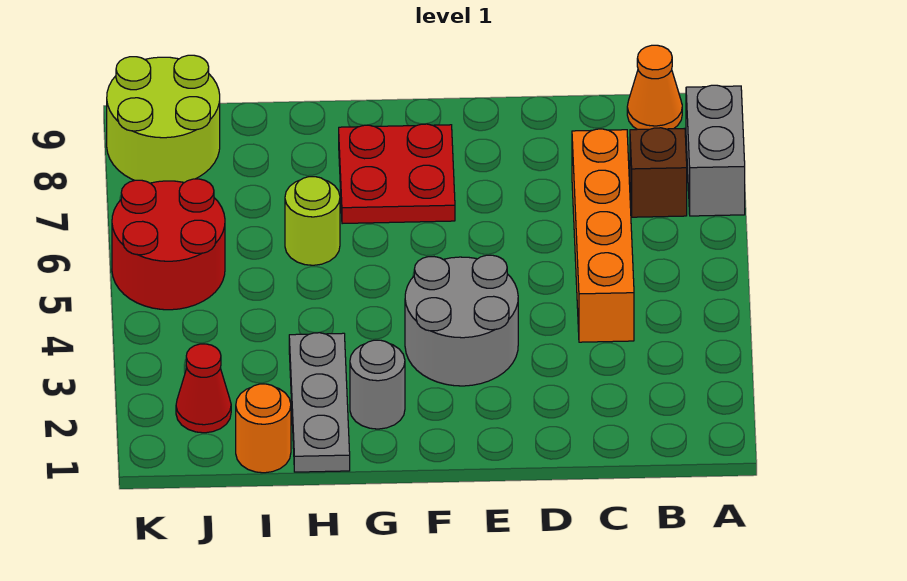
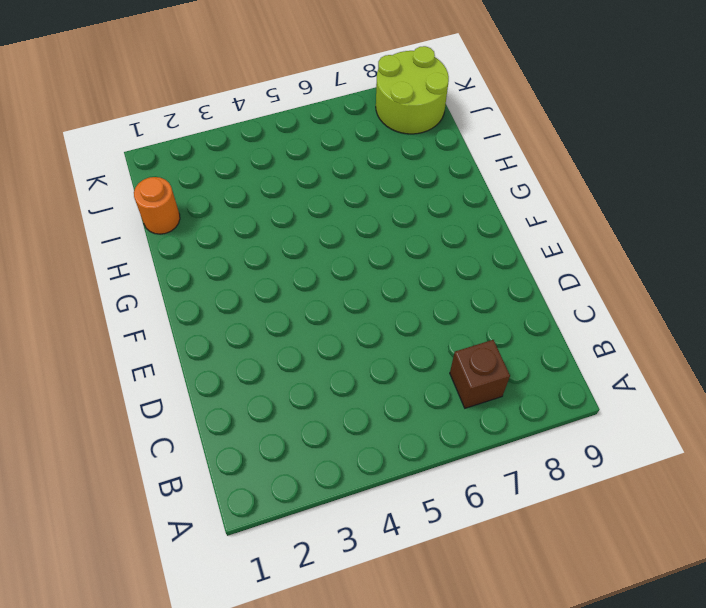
none -> grey brick A7:A8 level 1
none -> orange cone B9 level 1
none -> orange brick C4:C7 level 1

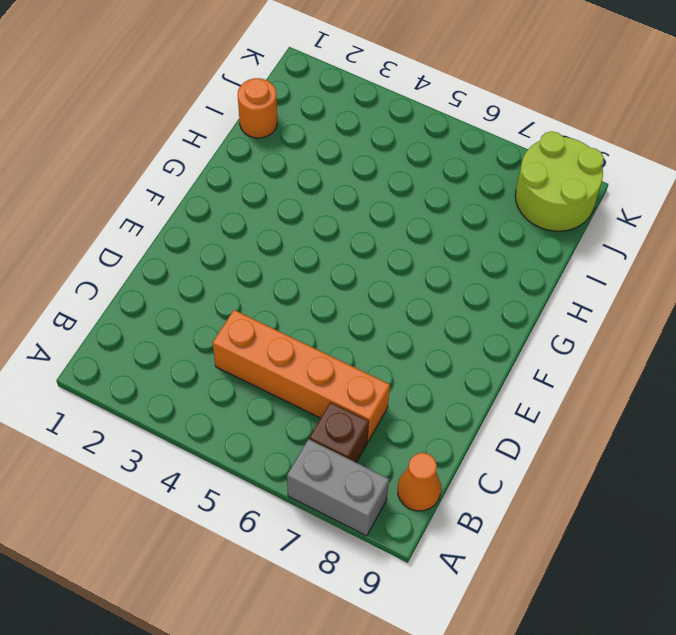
none -> grey round brick E3:F4 level 1
none -> red plate F7:G8 level 1
none -> grey round brick G2 level 1

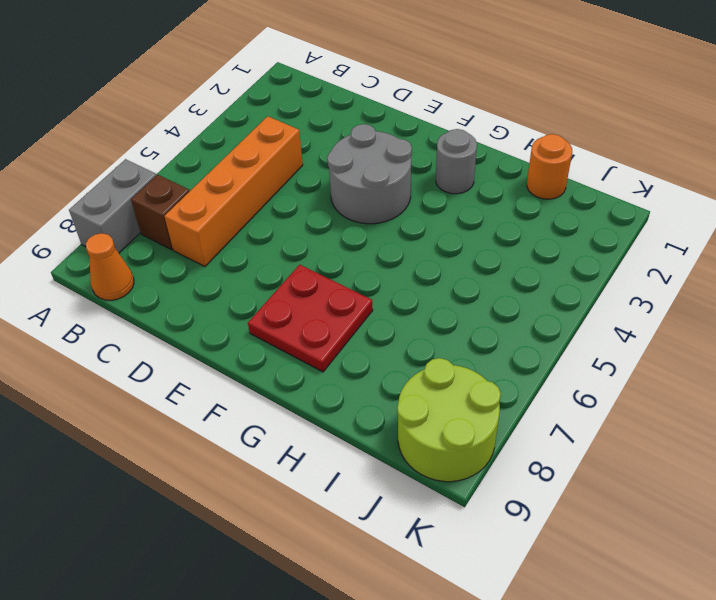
none -> grey plate H1:H3 level 1
none -> lime round brick H6 level 1
none -> red cone J2 level 1

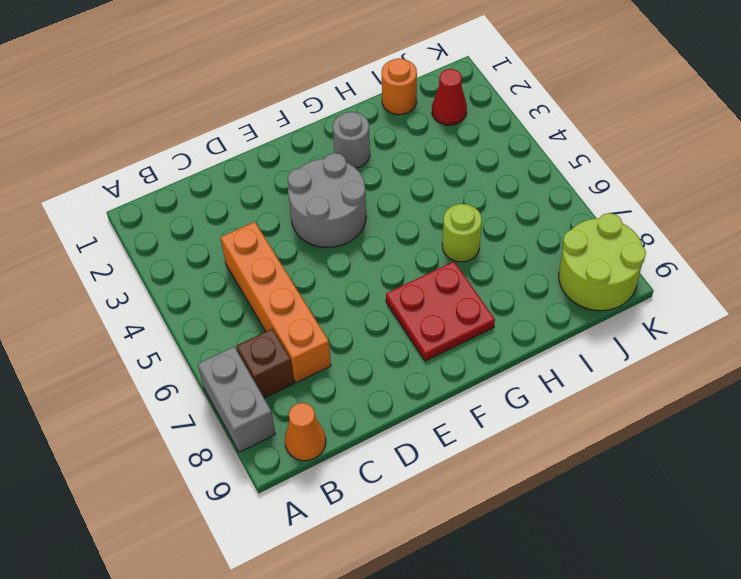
none -> grey plate H1:H3 level 1
none -> red round brick J5:K6 level 1

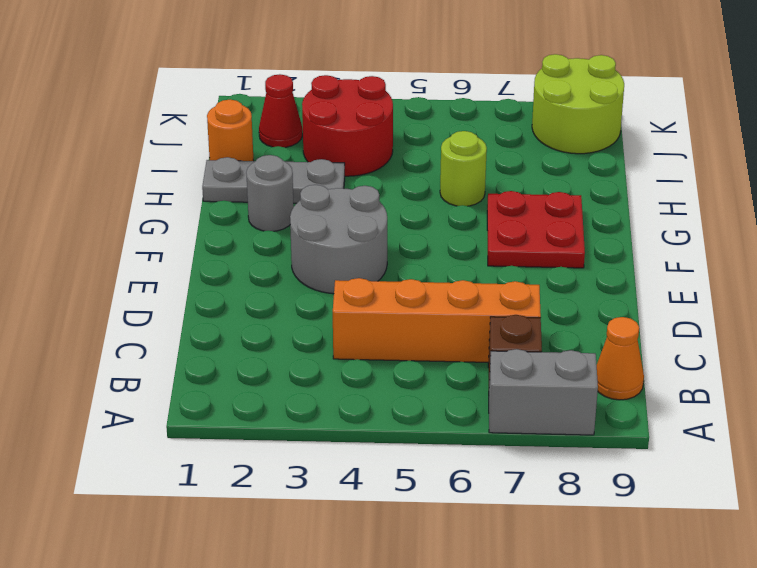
red round brick I3:J4 level 1 -> red round brick J5:K6 level 1

